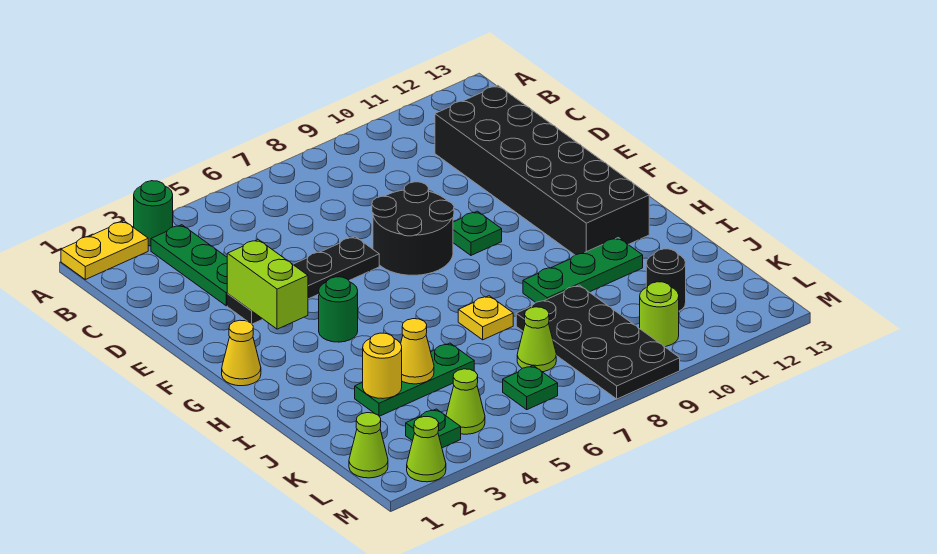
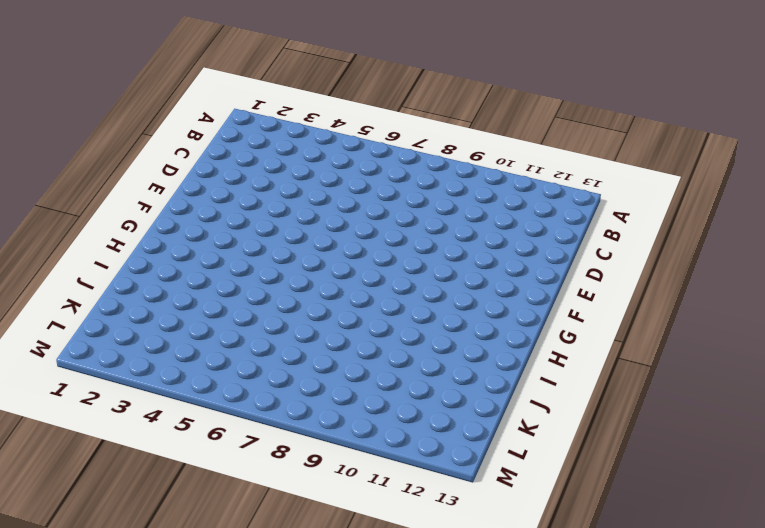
none -> yellow plate A1:A2 level 1
none -> green round brick A3 level 1
none -> green plate B3:D3 level 1

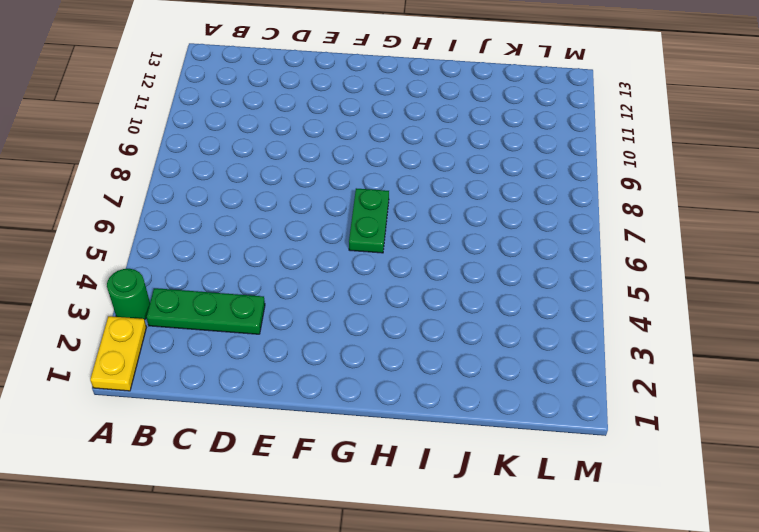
green plate G6:G7 level 1 -> none
none -> black brick C11:H12 level 1
none -> black plate E3:E6 level 1
none -> black round brick E7:F8 level 1

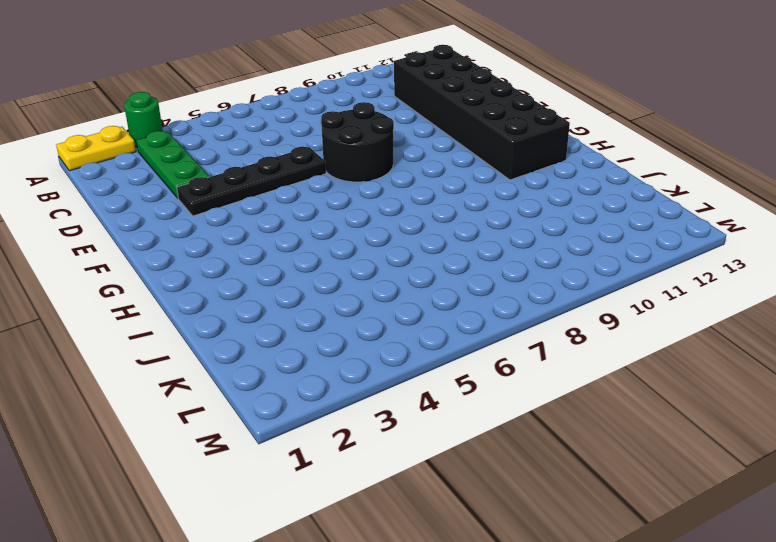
none -> green plate F9 level 1
none -> yellow cone G1 level 1
none -> green round brick G4 level 1

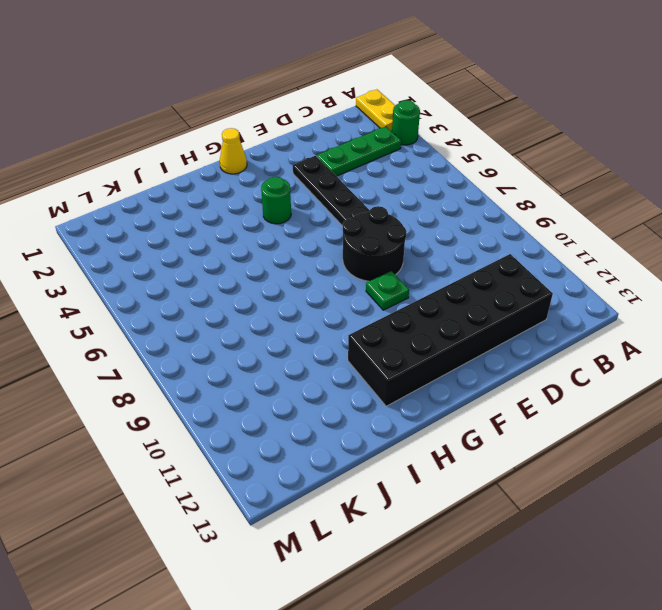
none -> yellow plate I7 level 1
none -> green plate I9:I11 level 1
none -> green plate J3:J5 level 1

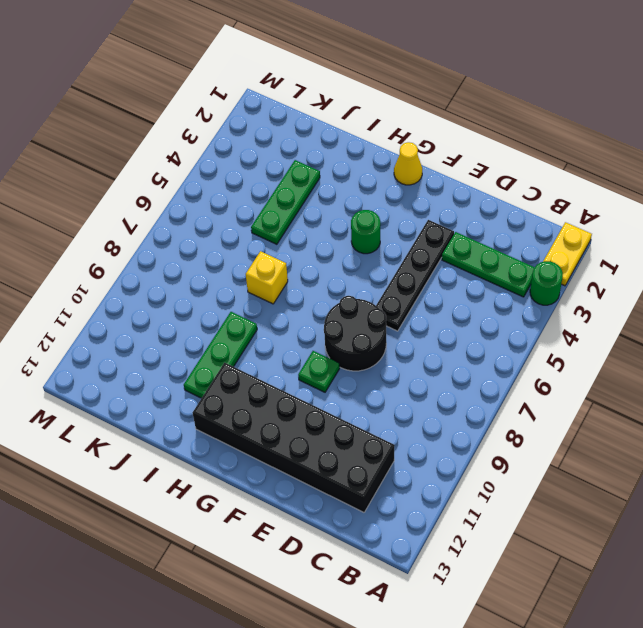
yellow brick I7 level 1 -> yellow plate I7 level 1
none -> black plate J8:M9 level 1
none -> lime cone K7 level 1
none -> black round brick K11 level 1

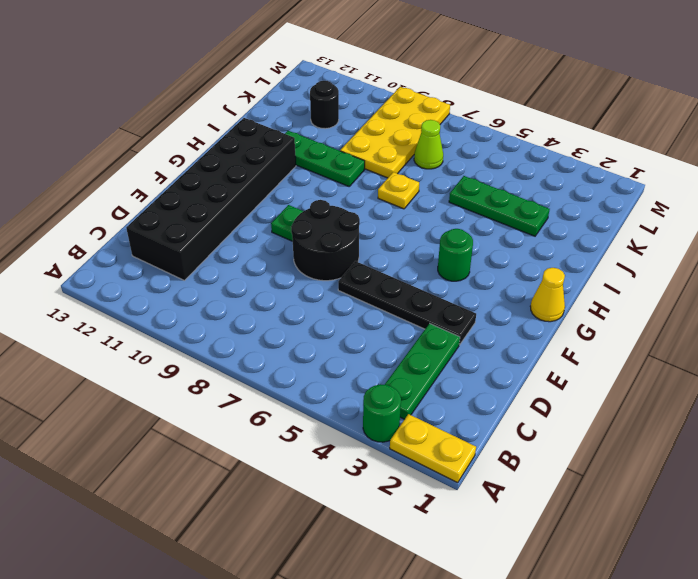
yellow plate J8:M9 level 1 -> black plate J8:M9 level 1
none -> lime cone L1 level 1
none -> green plate L3 level 1
none -> lime cone L4 level 1

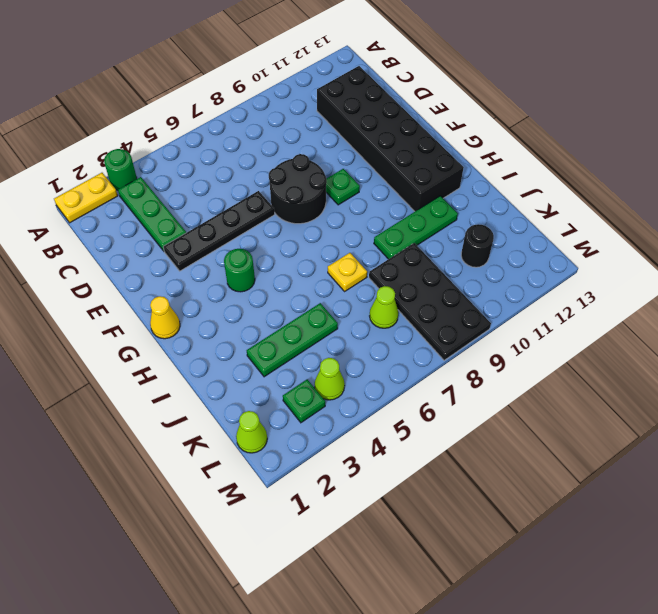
none -> green plate L6 level 1
none -> lime round brick L10 level 1
none -> lime cone M2 level 1

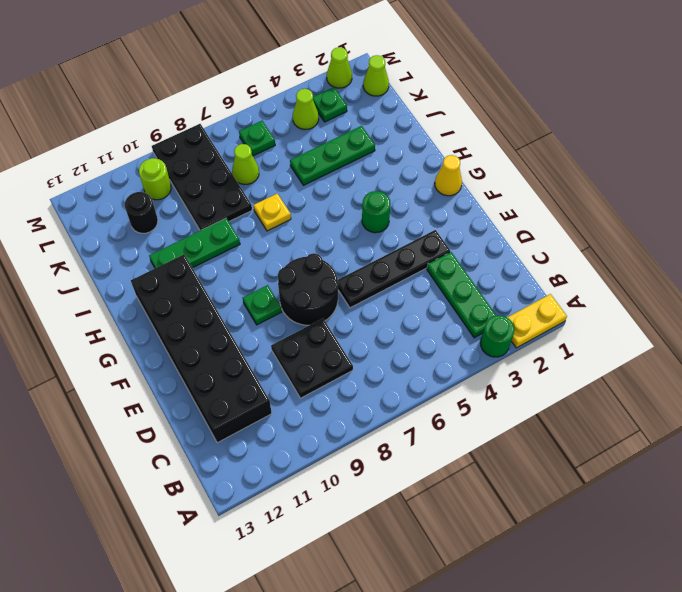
black plate C8:D9 level 1 -> none
none -> lime brick E3:F3 level 2
none -> yellow round brick J3 level 2
none -> yellow cone J4 level 2

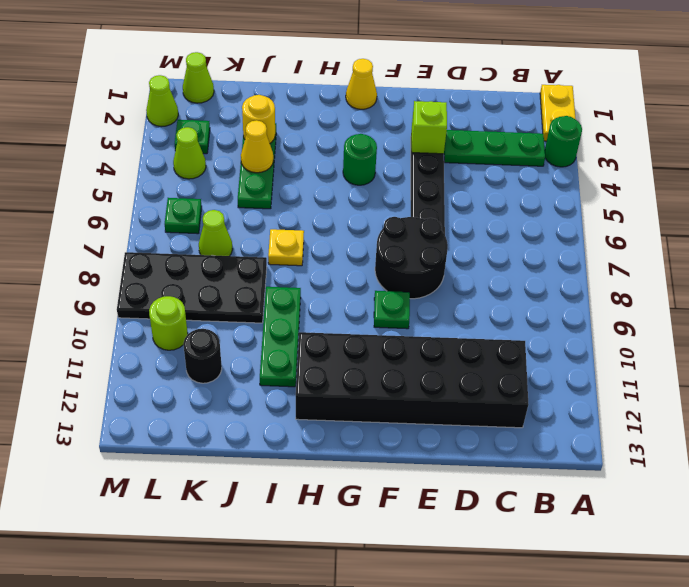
lime brick E3 level 2 -> lime brick E3:F3 level 2

